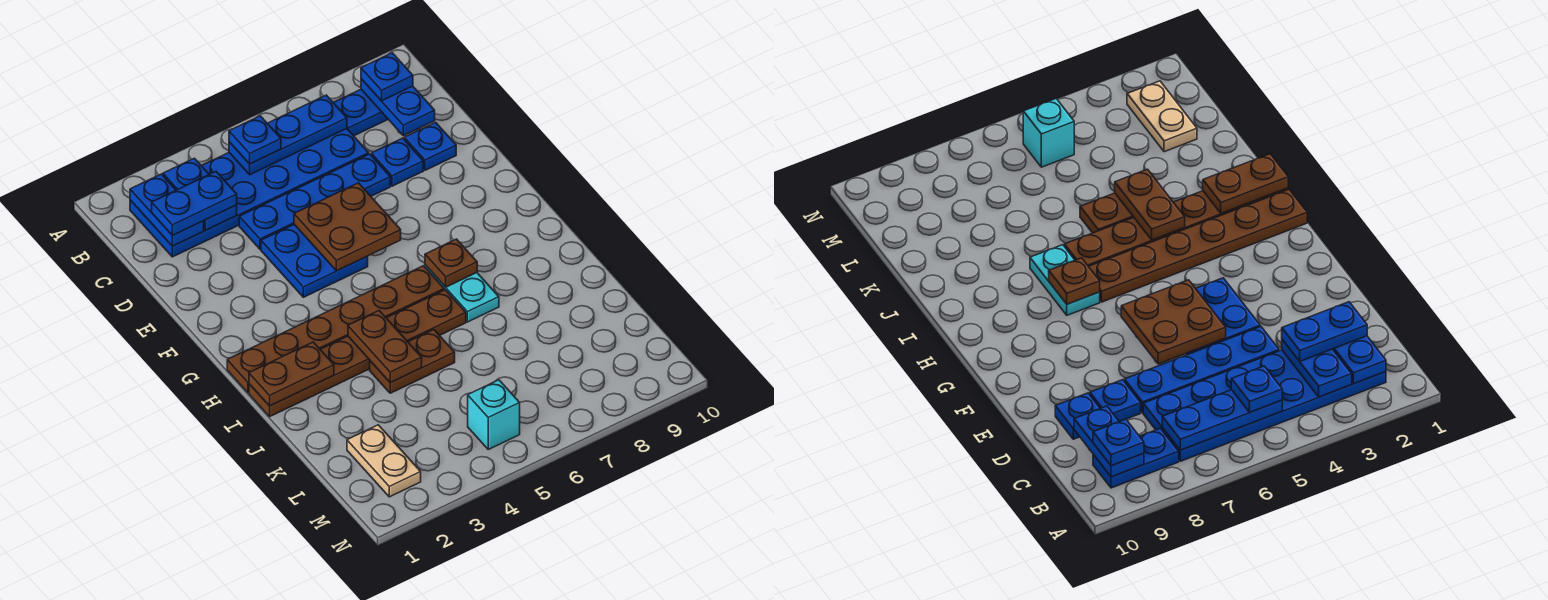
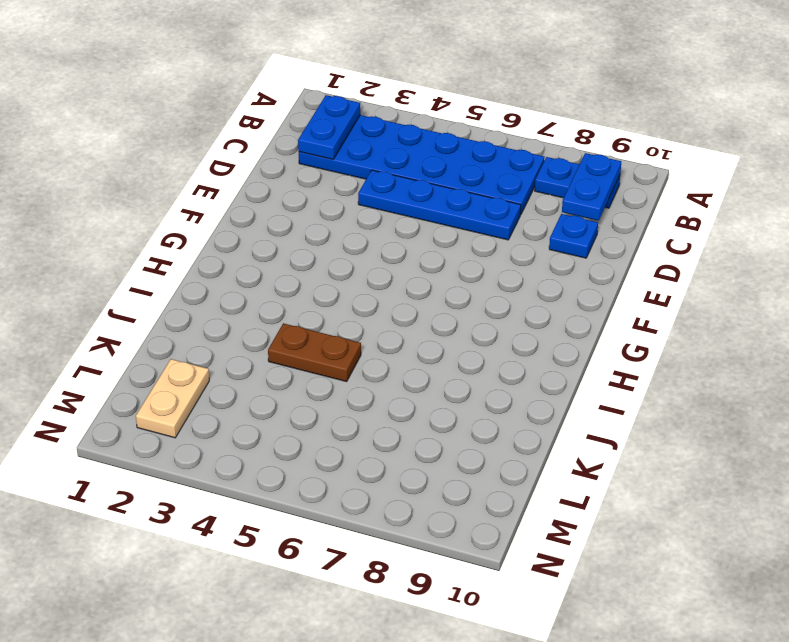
none -> blue plate D8 level 1
none -> blue plate E4:F5 level 1
none -> brown plate H1:H6 level 1

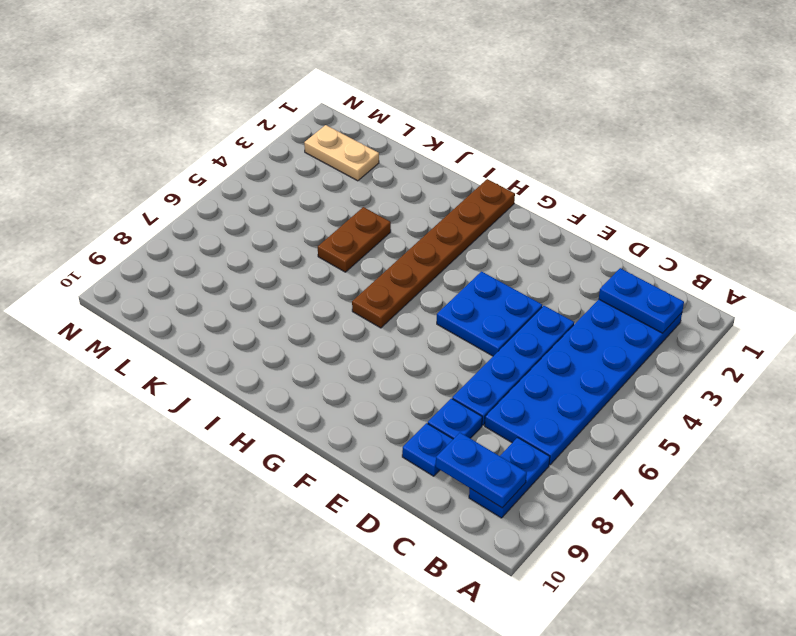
none -> cyan plate H7:I7 level 1
none -> brown plate I1:I6 level 1
none -> cyan brick M5 level 1

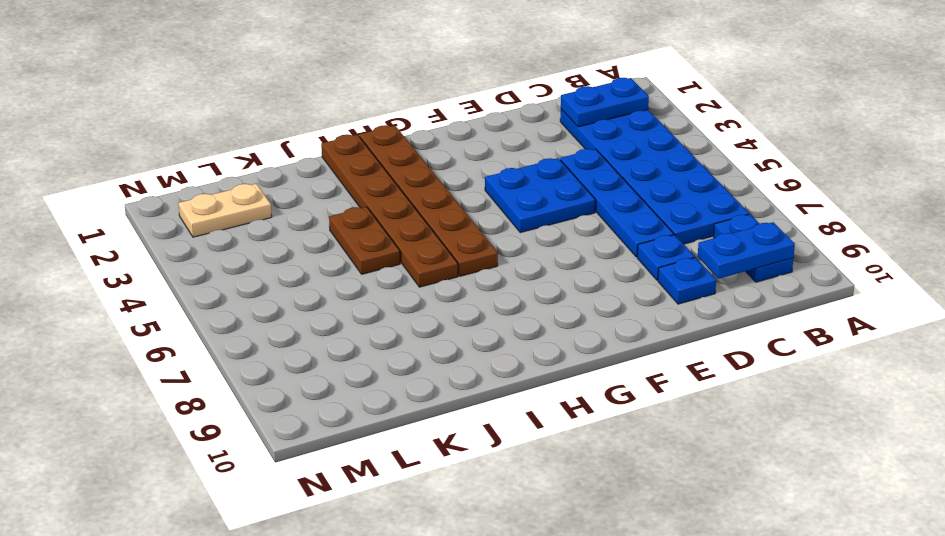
none -> cyan plate H7:I7 level 1
none -> cyan brick M5 level 1
none -> blue plate B3:C3 level 2

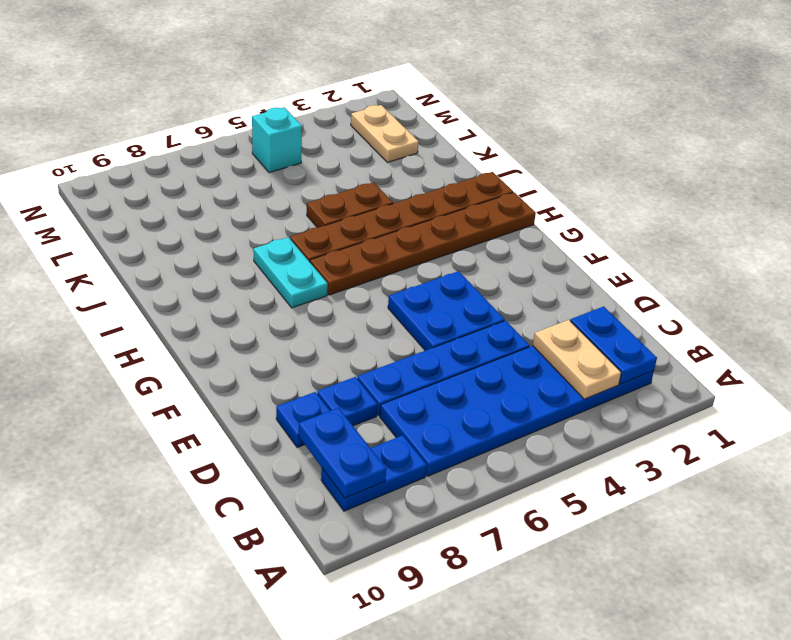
tan plate B3:C3 level 2 -> blue plate B3:C3 level 2
none -> blue plate B5:B7 level 2
none -> brown plate E5:F6 level 2
none -> brown plate H7 level 2

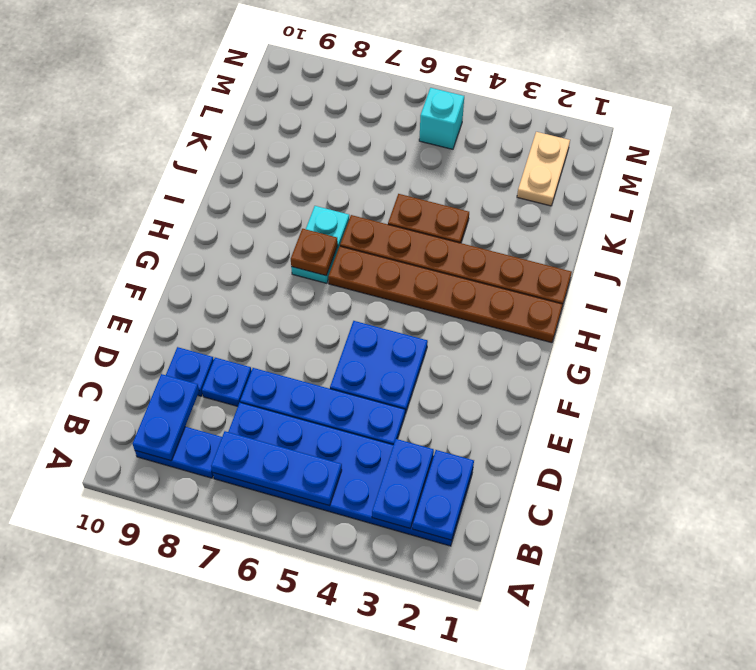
none -> brown plate E5:F6 level 2
none -> brown plate I1:I2 level 2
none -> brown plate I4:J4 level 2

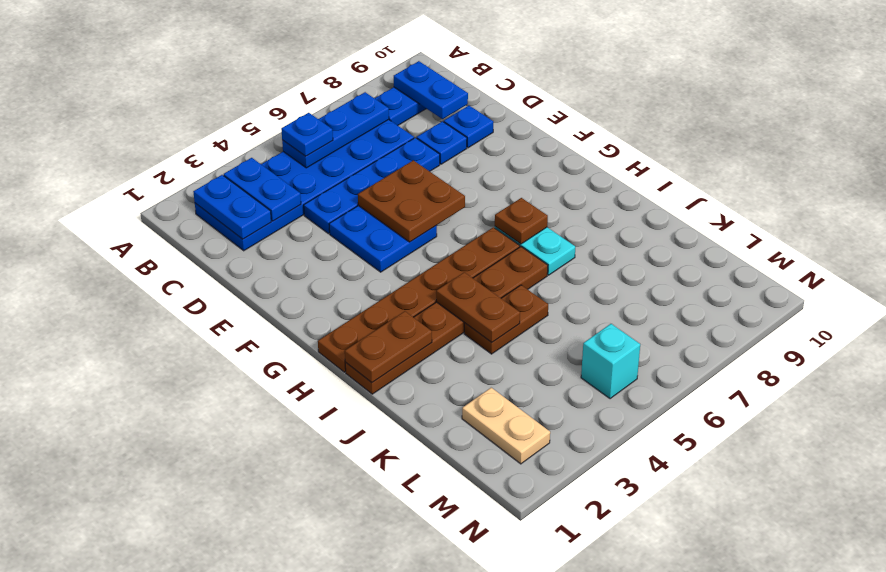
none -> blue plate B9 level 3
none -> blue plate C2:C3 level 3

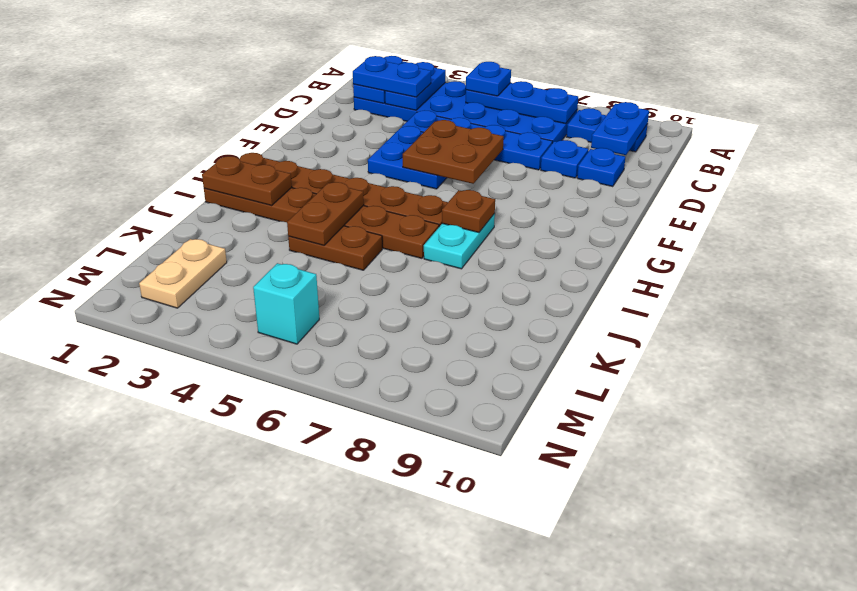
none -> blue plate B9 level 3

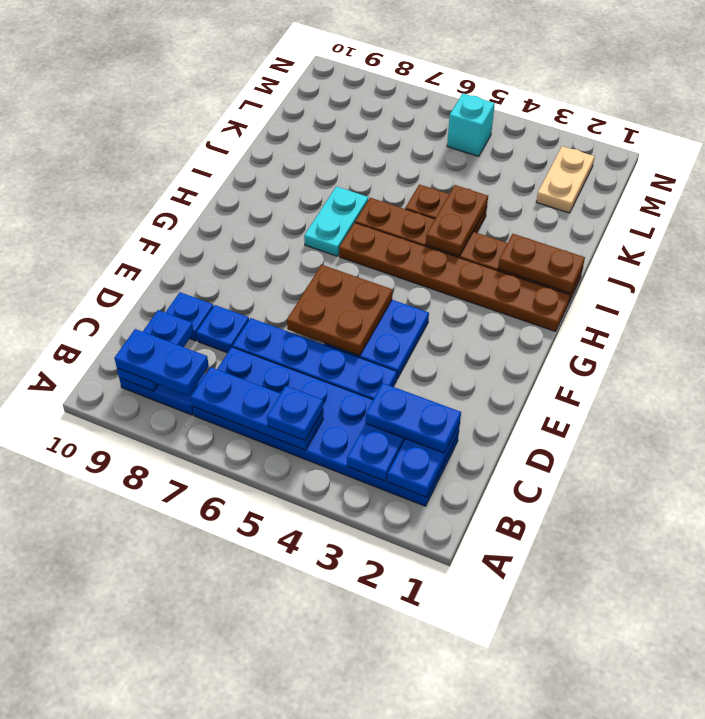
blue plate B8:B9 level 3 -> blue plate B9 level 3
none -> brown plate H7 level 2

